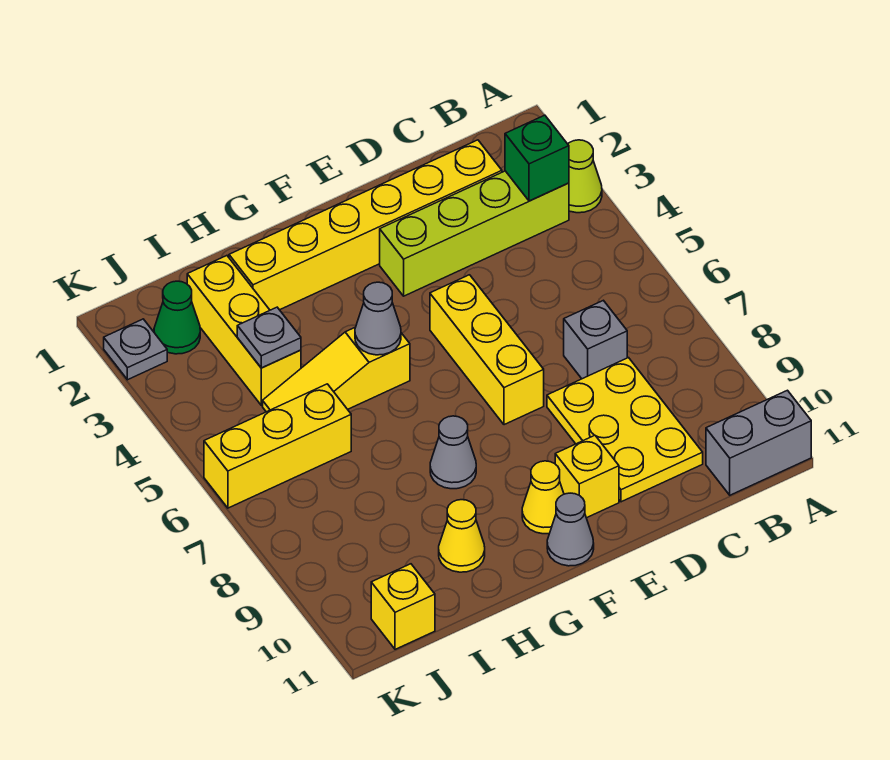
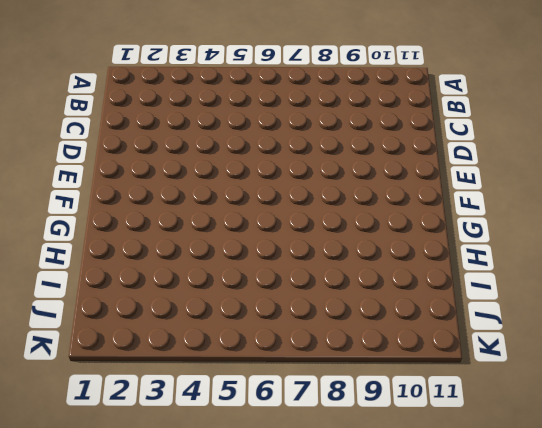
none -> lime cone A3 level 1
none -> grey brick A11:B11 level 1
none -> lime brick B3:E3 level 1

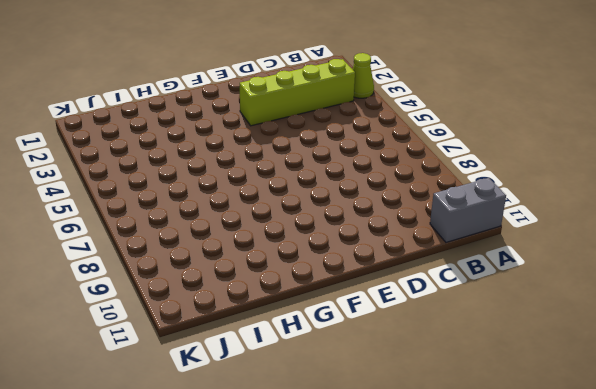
none -> yellow brick C2:H2 level 1
none -> grey brick C7 level 1
none -> yellow plate C8:D10 level 1

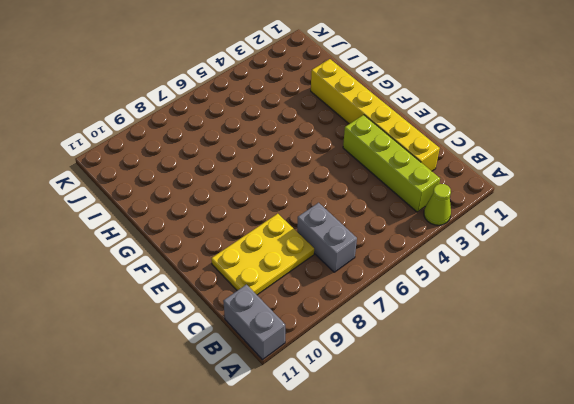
grey brick B7:C7 level 1 -> grey brick C7 level 1
none -> yellow brick E5:E7 level 1
none -> yellow brick E10 level 1
none -> yellow cone F10 level 1

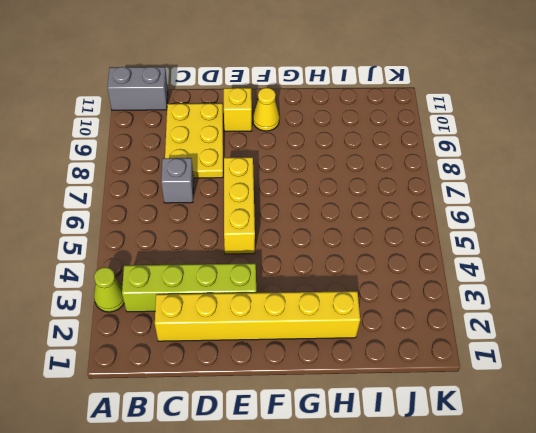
none -> grey cone F11 level 1
none -> yellow slope G5:I5 level 1 top G
none -> grey cone G8 level 1

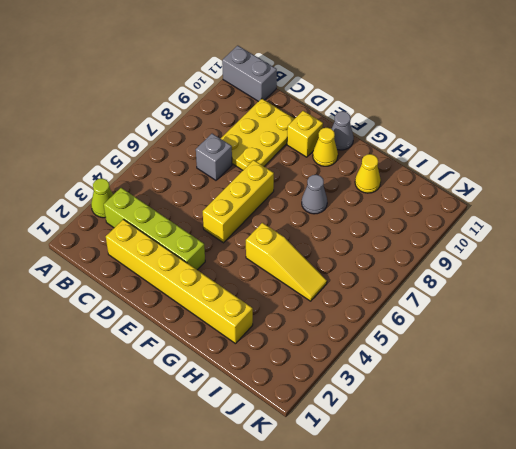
none -> yellow brick I2:I4 level 1
none -> yellow brick I6:K6 level 1
none -> green cone J2 level 1

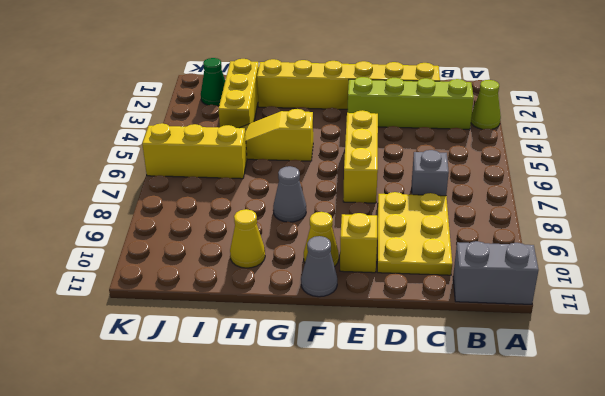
none -> yellow brick J11 level 1
none -> grey plate K2 level 1
none -> green brick B3 level 2

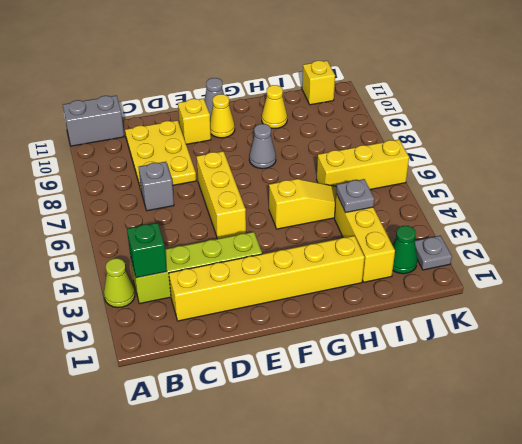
none -> grey cone G5 level 2

